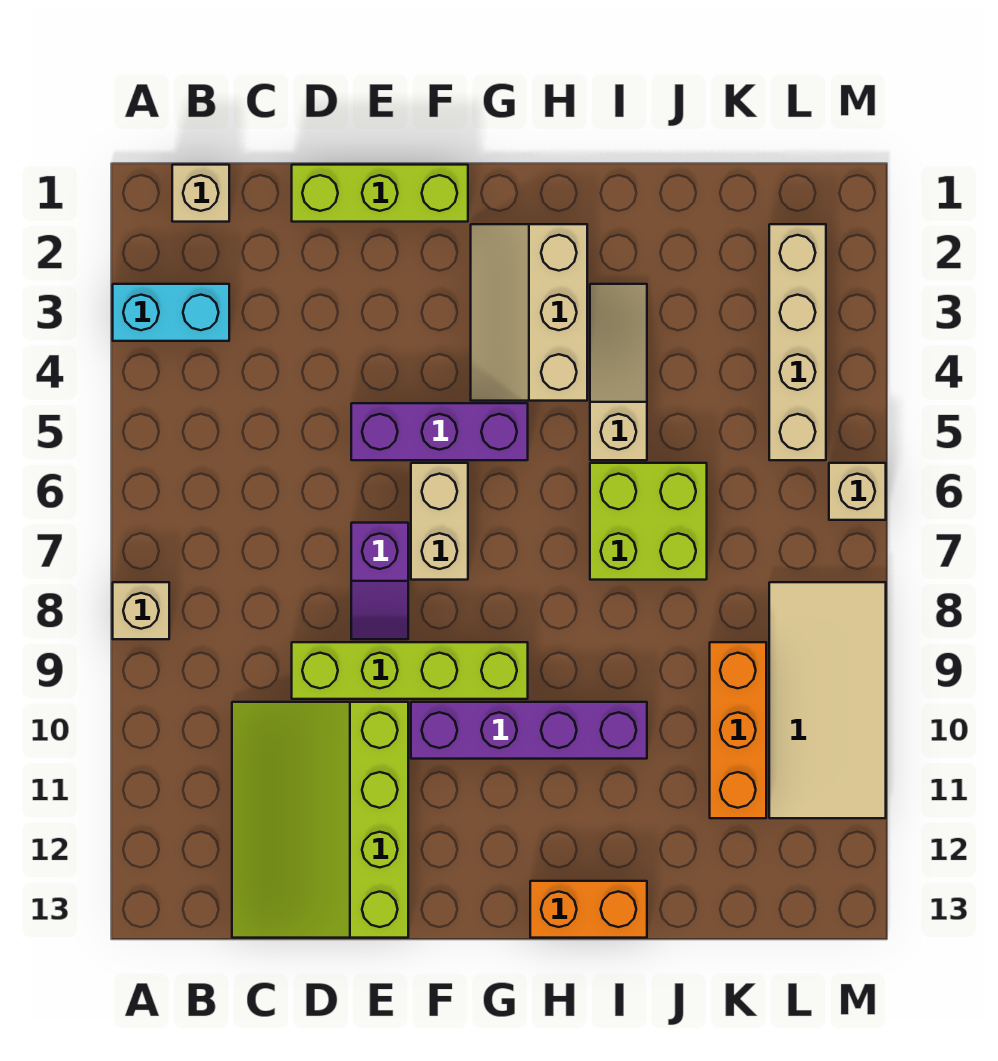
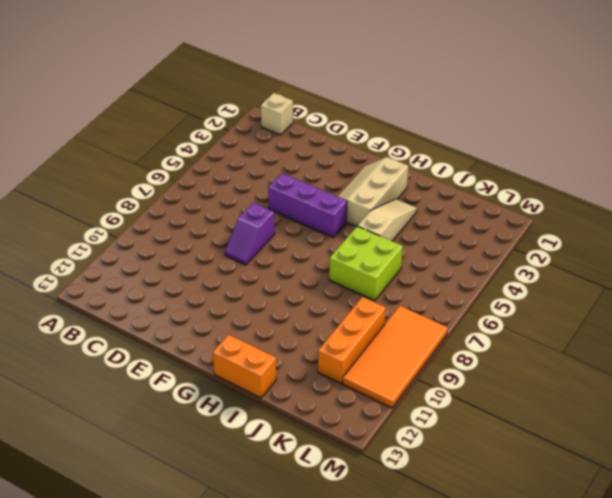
orange tile L8:M11 level 1 -> tan tile L8:M11 level 1
none -> cyan brick A3:B3 level 1
none -> tan brick A8 level 1
none -> lime slope C10:E13 level 1 top E

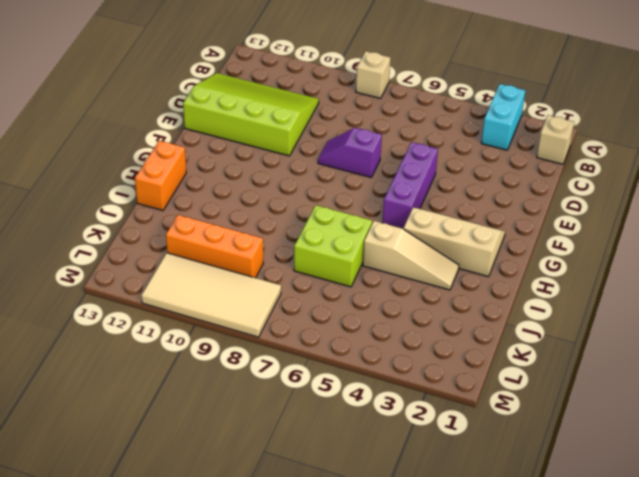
none -> lime brick D1:F1 level 1
none -> lime brick D9:G9 level 1
none -> tan brick F6:F7 level 1

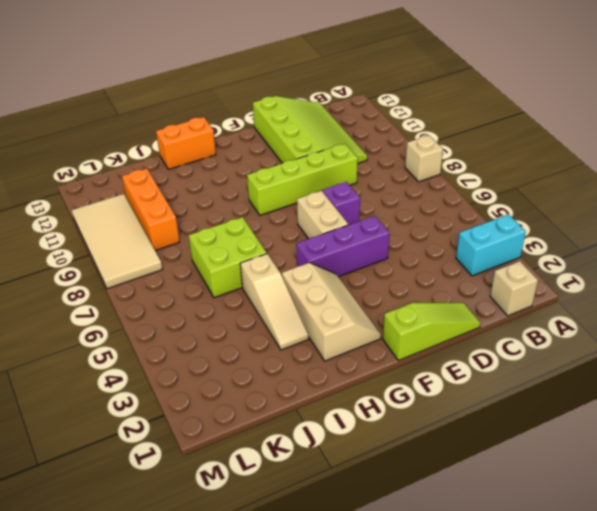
lime slope D1:F1 level 1 top F -> lime brick D1:F1 level 1
none -> purple brick F10:I10 level 1
none -> tan brick L2:L5 level 1
none -> tan brick M6 level 1

